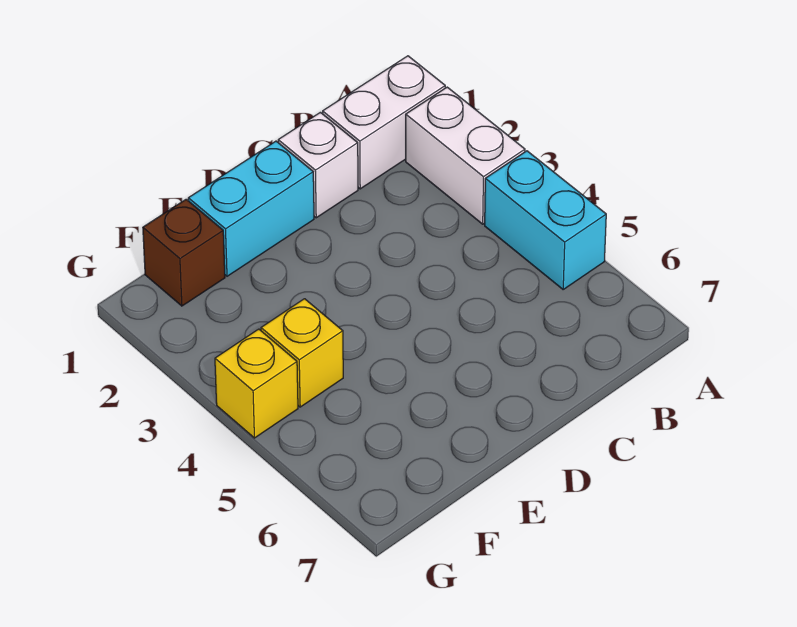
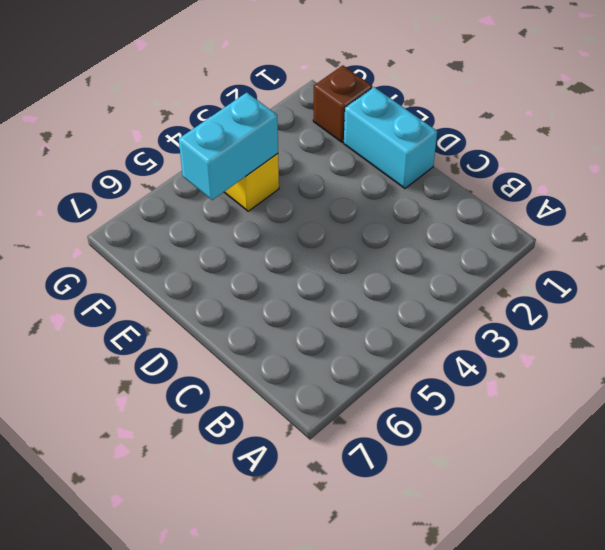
cyan brick F4:F5 level 2 -> cyan brick A4:A5 level 1
none -> white brick A1:B1 level 1
none -> white brick A2:A3 level 1

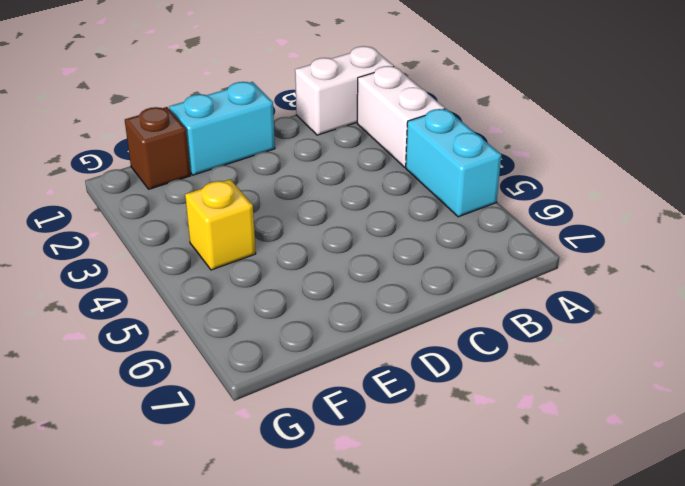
none -> white brick C1 level 1
none -> yellow brick G4 level 1

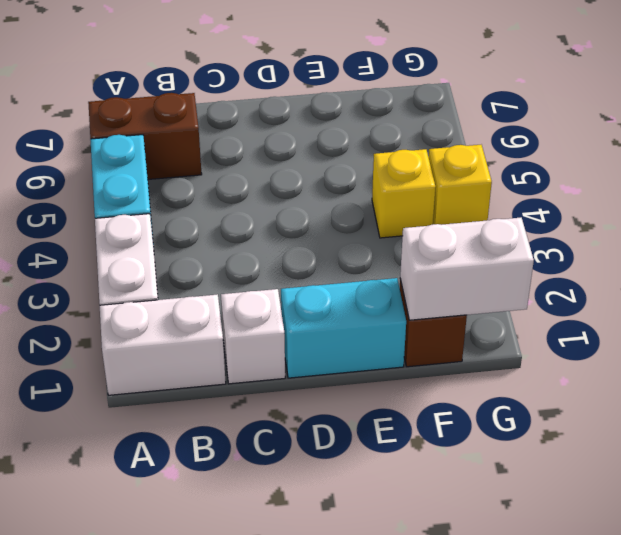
brown brick A6:B6 level 1 -> none
white brick F1:G1 level 2 -> none

